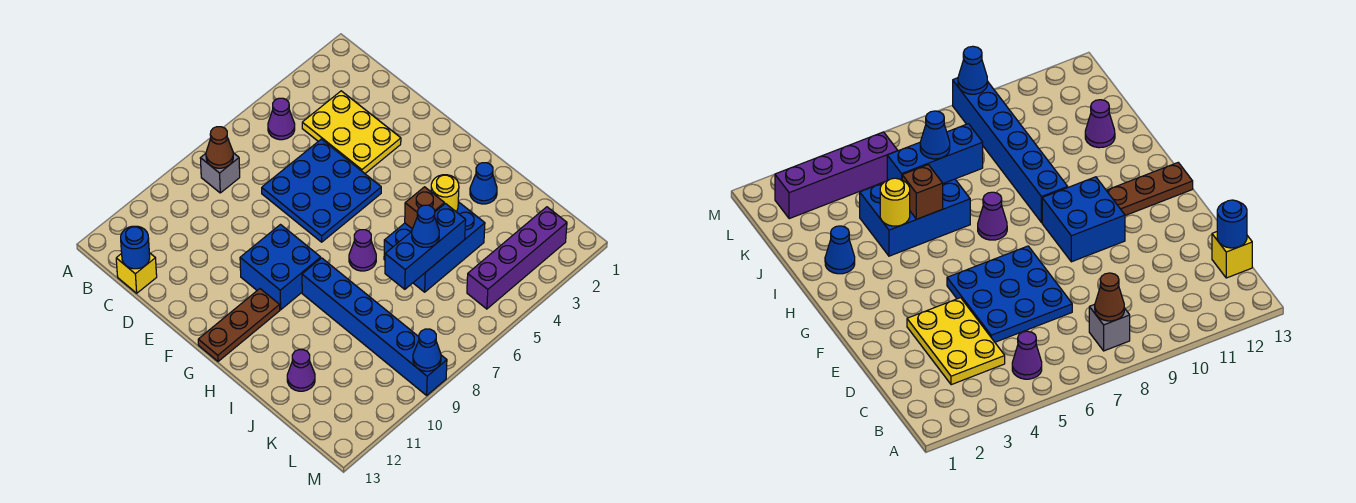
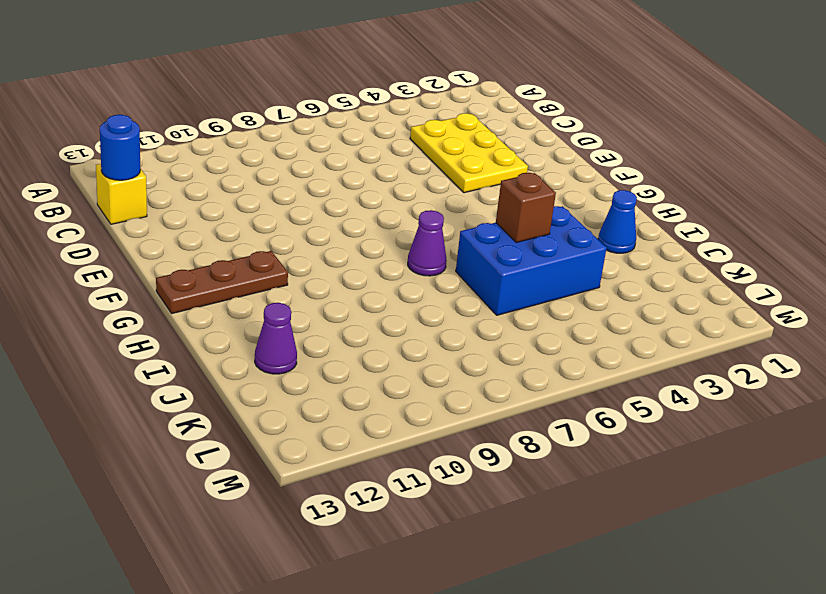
none -> purple cone B5 level 1
none -> grey brick B8 level 1
none -> blue plate D5:F7 level 1

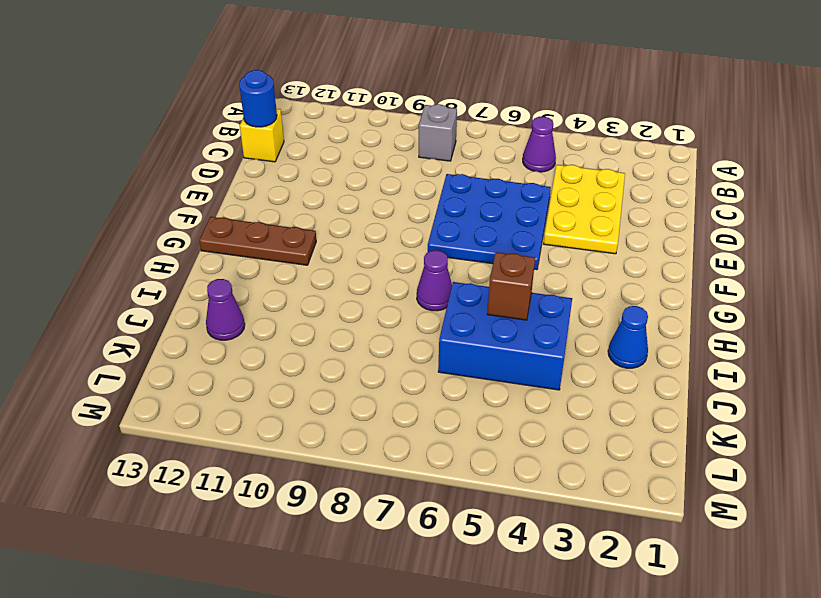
none -> blue brick F9:G10 level 1
none -> blue brick H9:M9 level 1
none -> purple brick L2:L5 level 1

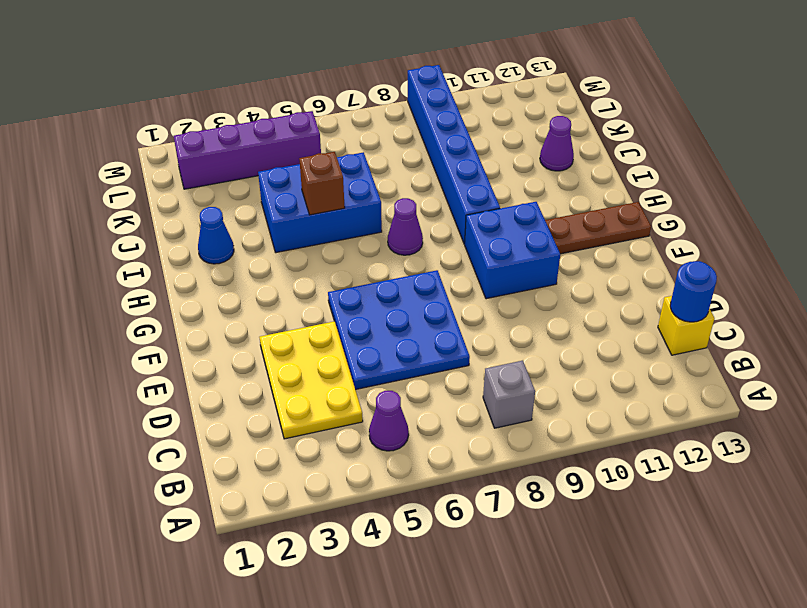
none -> brown cone B8 level 2
none -> yellow round brick I4 level 2
none -> blue brick J5:J7 level 2

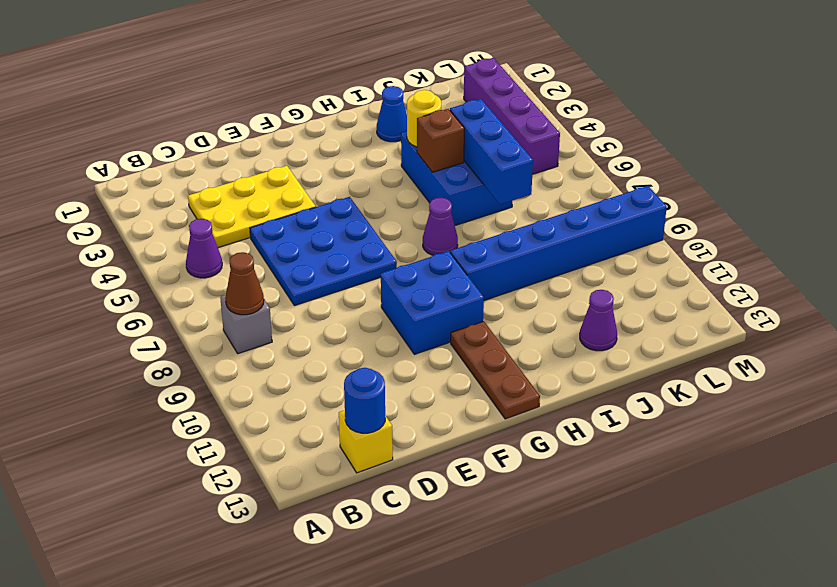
none -> blue cone M9 level 2
none -> blue cone J6 level 3

